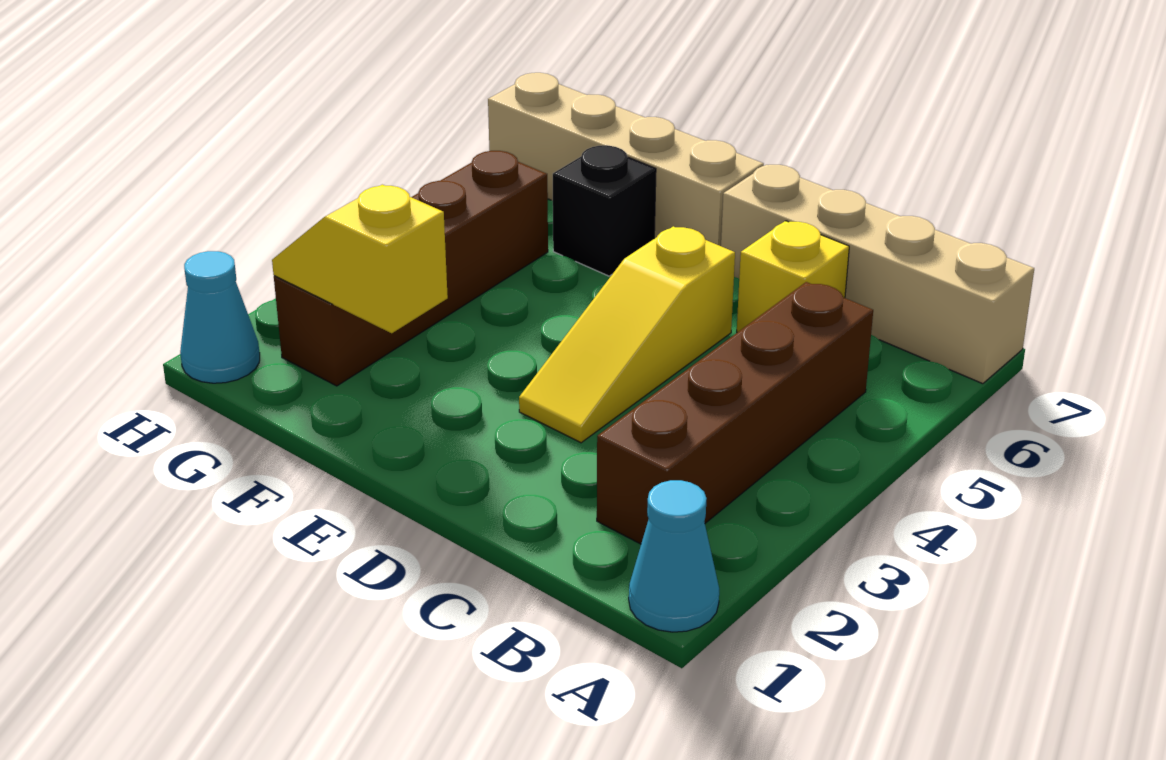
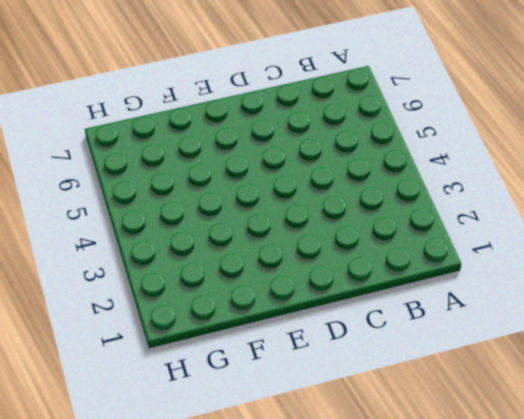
none -> cyan cone A1 level 1
none -> tan brick A7:D7 level 1

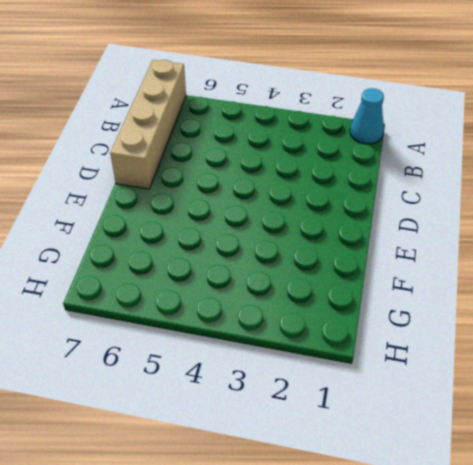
none -> brown brick B2:B5 level 1
none -> yellow brick C6 level 1

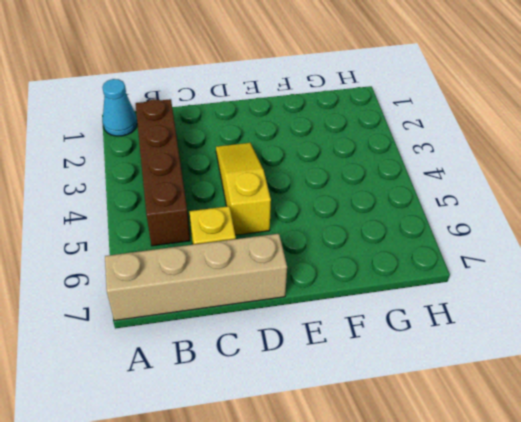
none -> tan brick E7:H7 level 1
none -> black brick F6 level 1

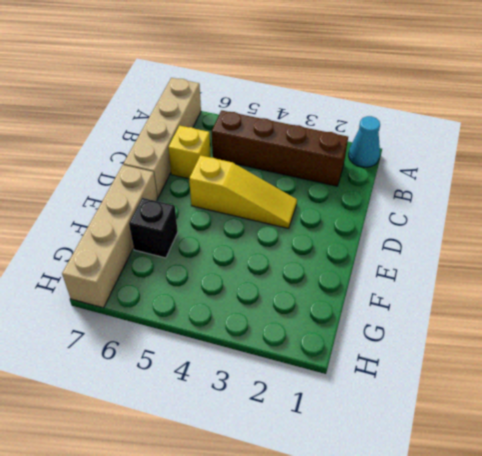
none -> brown brick G2:G5 level 1
none -> cyan cone H1 level 1

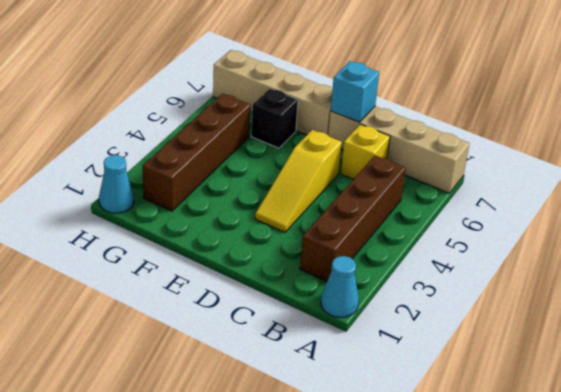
cyan brick D7 level 2 -> none
none -> yellow slope F2:G2 level 2 top F

